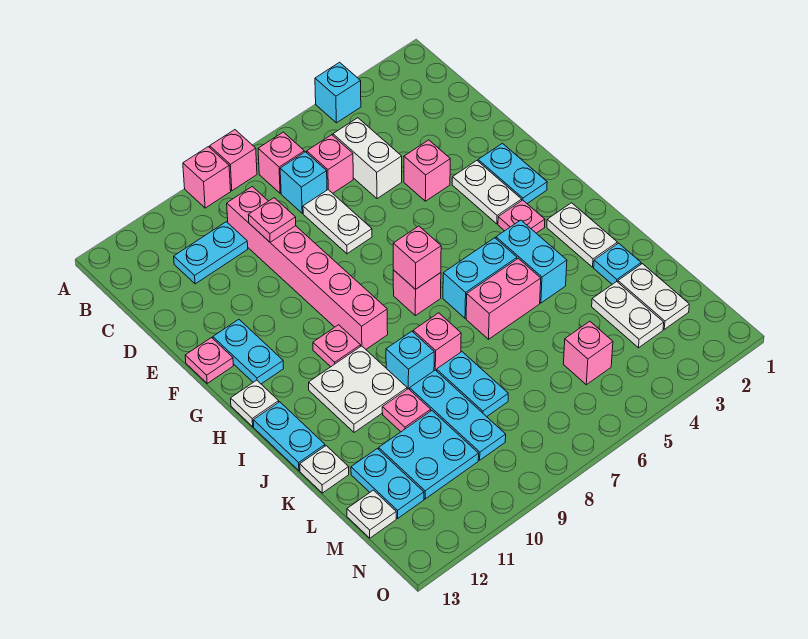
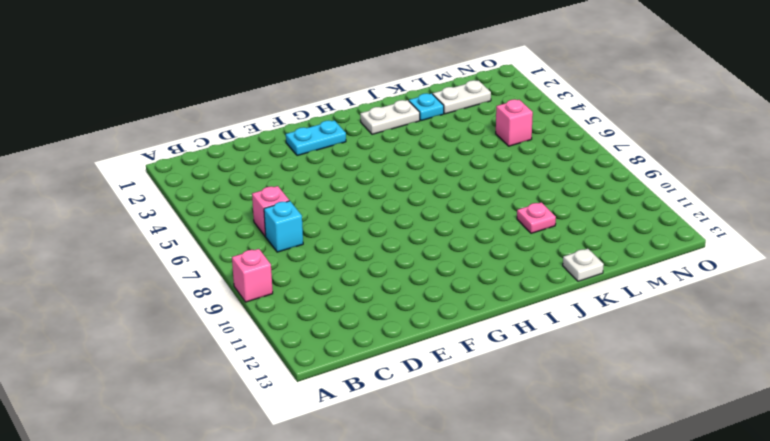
none -> cyan brick A4 level 1
none -> pink brick A8 level 1
none -> pink brick B7 level 1
none -> white brick C5:D5 level 1

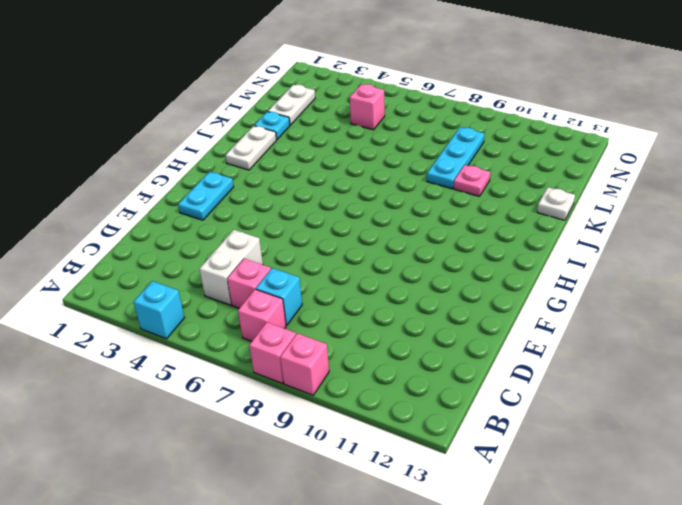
none -> pink brick C9:H9 level 1
none -> cyan plate C10:C11 level 1
none -> white plate D7:E7 level 1
none -> pink brick E4 level 1

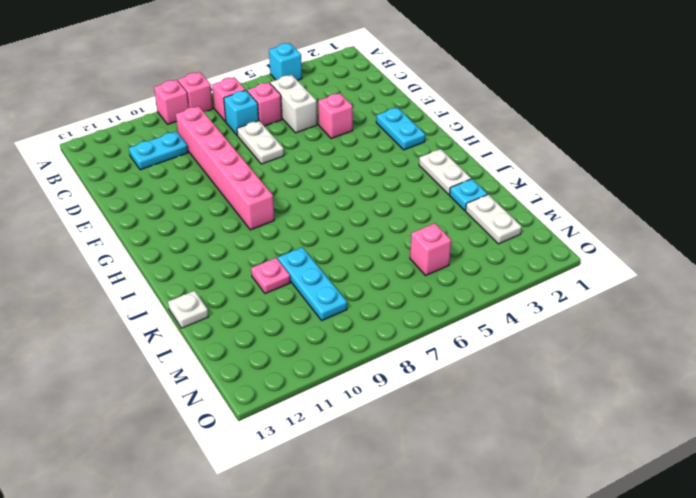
none -> white plate F3:G3 level 1
none -> cyan plate F12:G12 level 1
none -> pink plate F13 level 1
none -> pink plate H3 level 1

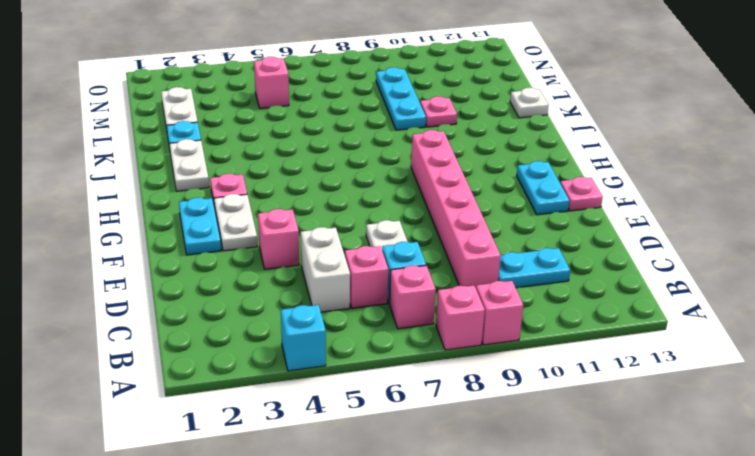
none -> pink brick H7 level 1
none -> pink plate H10 level 1
none -> white plate H13 level 1
none -> cyan brick I4:J4 level 1

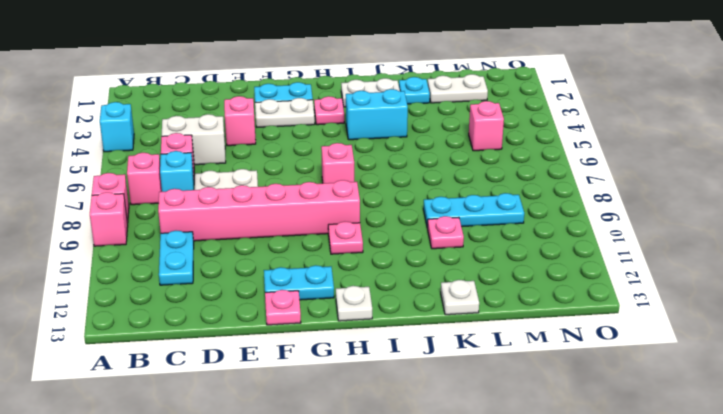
none -> cyan brick I5:I6 level 1
none -> white plate I10:J11 level 1
none -> cyan plate I13:J13 level 1
none -> pink brick J5:J6 level 1

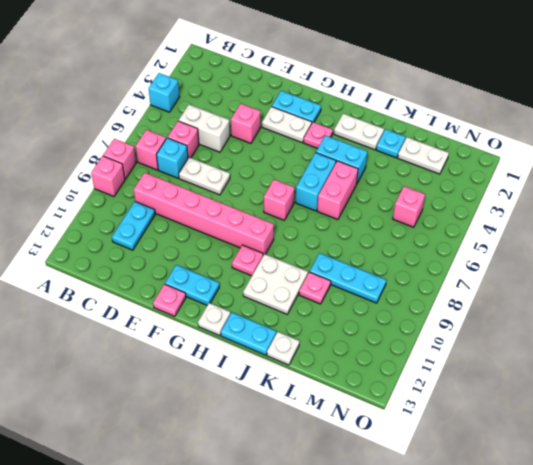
none -> pink brick J8 level 1
none -> cyan brick J9 level 1
none -> cyan plate K8:L8 level 1
none -> white plate L3:M3 level 1

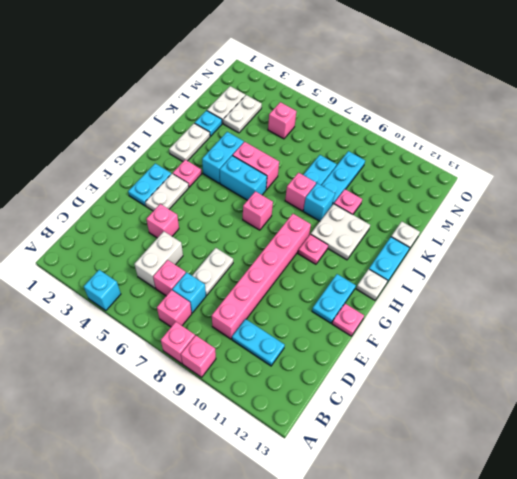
none -> cyan plate L10:M11 level 1
none -> cyan plate L12:M12 level 1
none -> white plate M13 level 1
none -> pink plate D9 level 2

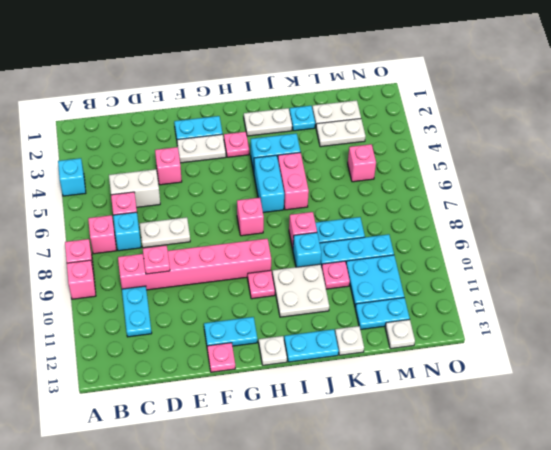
none -> pink brick H7 level 2

